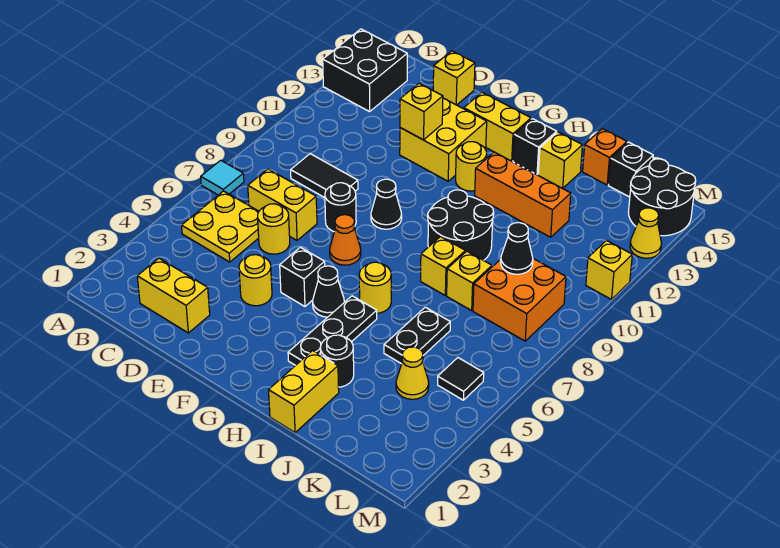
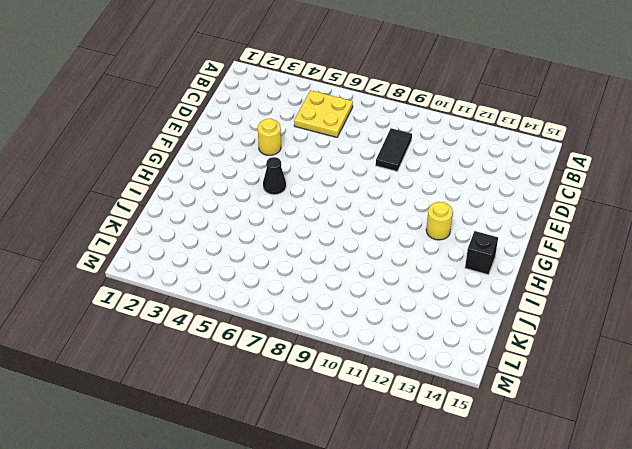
none -> cyan tile A7 level 1
none -> black brick A13:B14 level 1
none -> yellow brick C2:D2 level 1
none -> yellow brick C7:D7 level 1

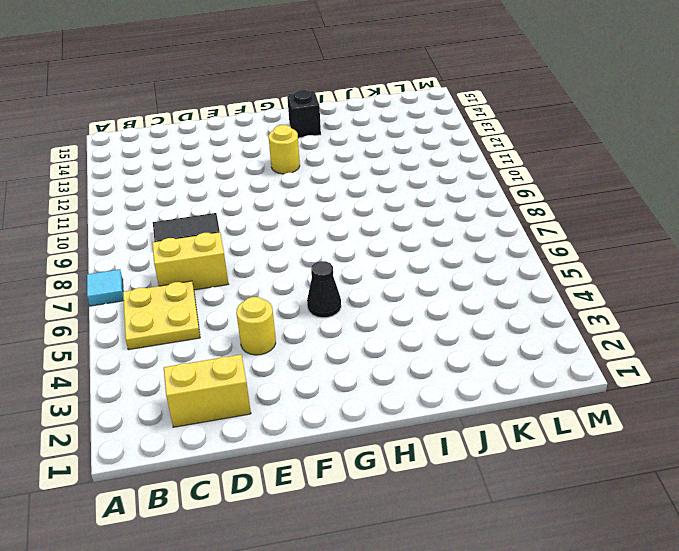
none -> black brick A13:B14 level 1
none -> yellow round brick D6 level 1
none -> yellow brick D15 level 1
none -> black round brick E8 level 1

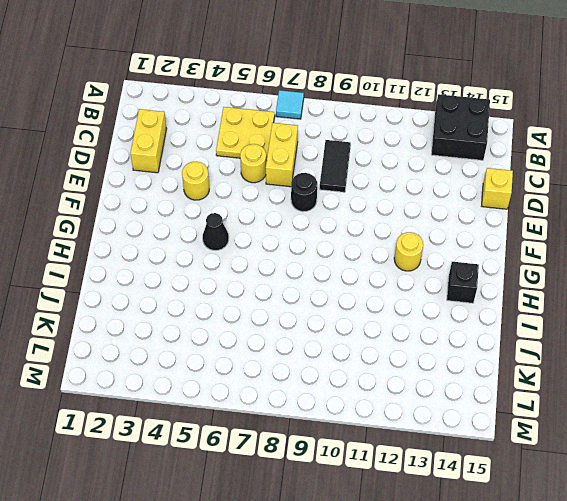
none -> yellow brick E12:F13 level 1
none -> black brick F5 level 1
none -> orange cone F7 level 1
none -> black cone F9 level 1

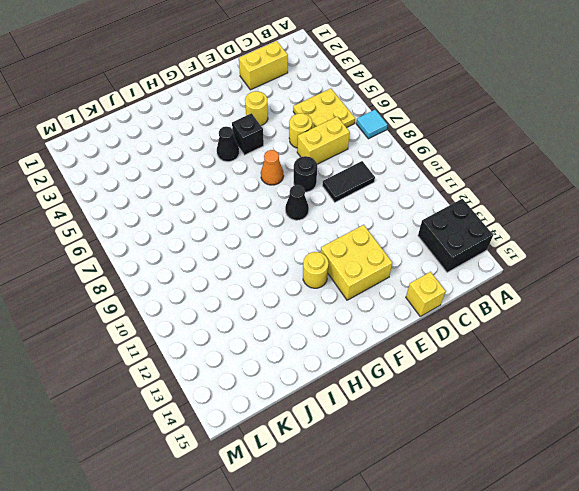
none -> yellow brick F14:G14 level 1
none -> black plate H3:H5 level 1
none -> yellow round brick H6 level 1
none -> black round brick H9:I10 level 1

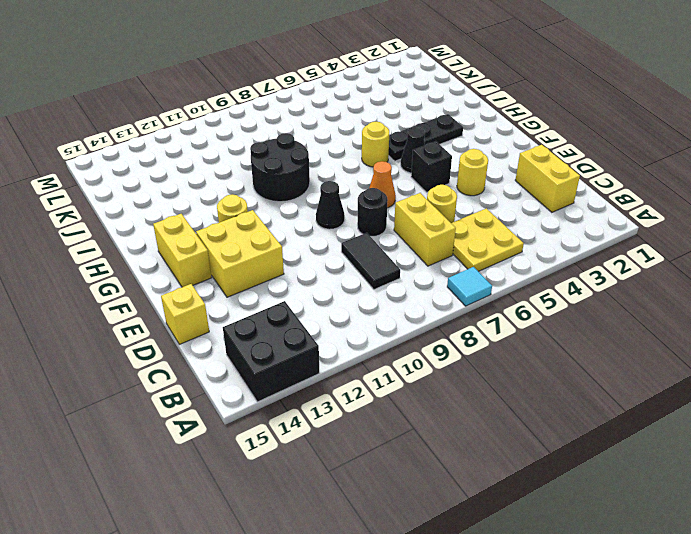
none -> orange brick H12:J12 level 1
none -> black brick H14 level 1
none -> yellow brick I1:I2 level 1
none -> black round brick I3 level 1

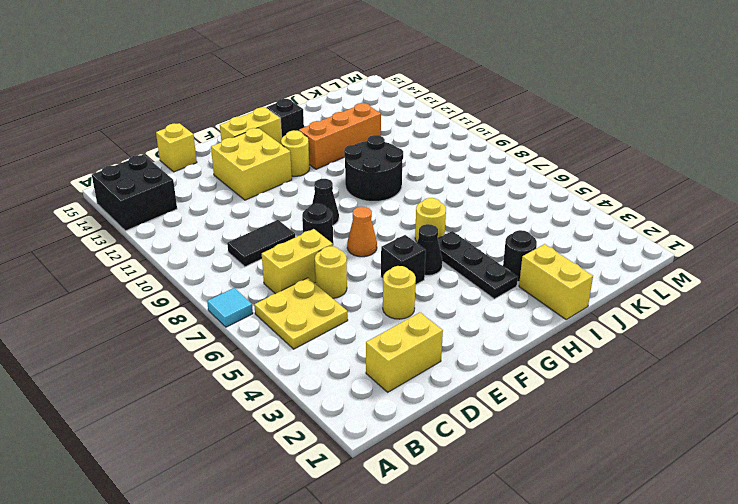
none -> yellow brick I8 level 1
none -> yellow brick I14 level 1
none -> black plate J5:J6 level 1
none -> yellow brick J8 level 1

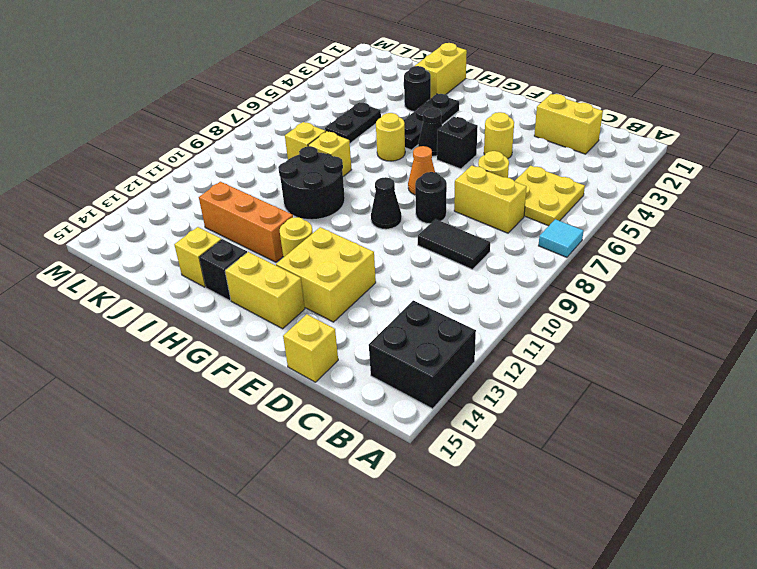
none -> orange brick J15 level 1
none -> yellow cone K4 level 1
none -> orange brick K8:L9 level 1
none -> black brick K15 level 1

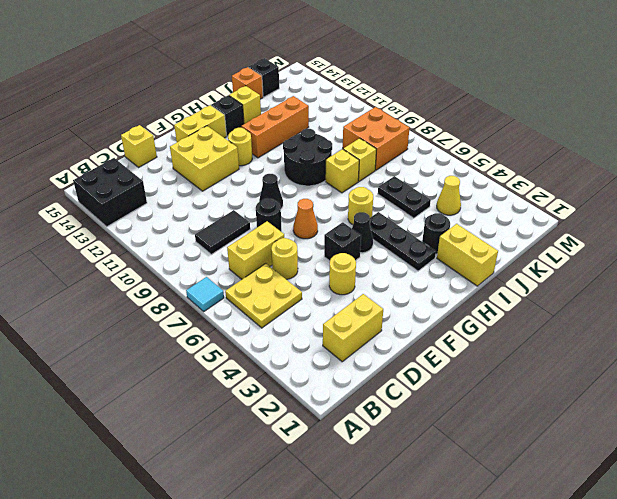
none -> black tile L5 level 1
none -> black round brick L14:M15 level 1
none -> yellow brick M11 level 1
none -> yellow cone M13 level 1

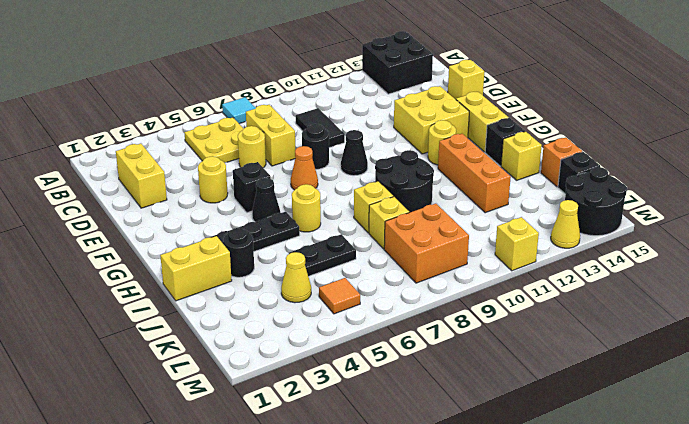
orange tile L5 level 1 -> black tile L5 level 1
none -> yellow brick E12 level 2
none -> black cone K9 level 2

